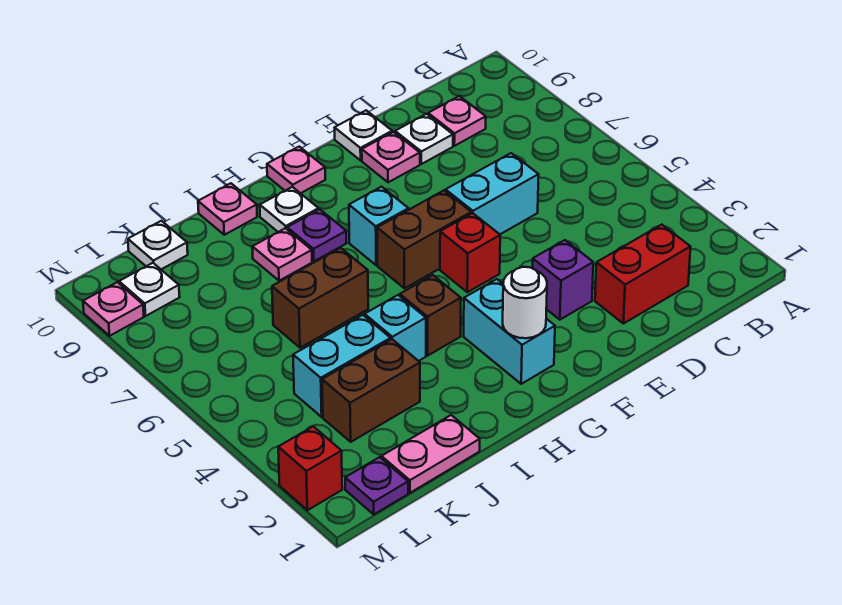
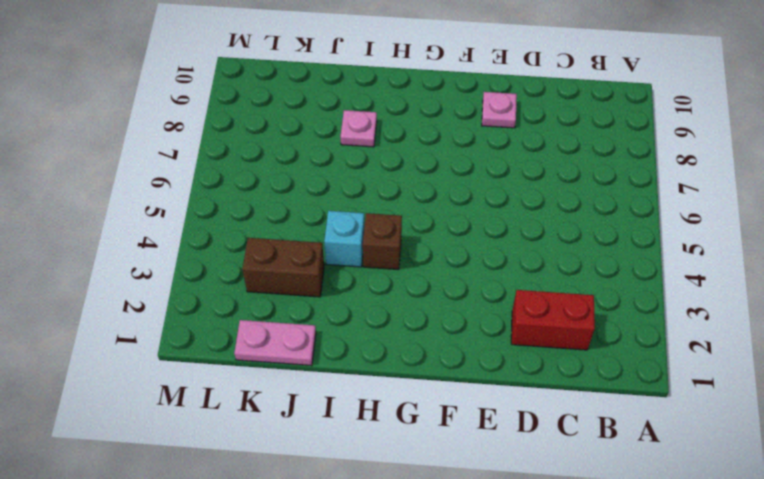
none -> pink plate C9 level 1
none -> cyan brick D6:E6 level 1
none -> white plate D9 level 1

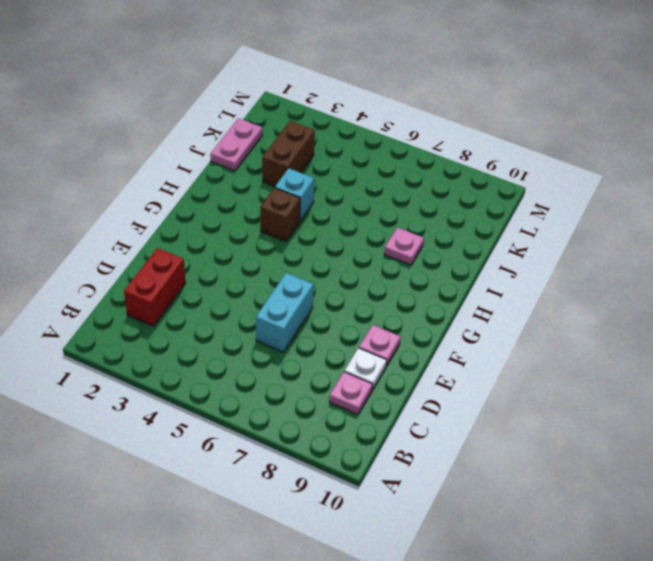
none -> purple brick E3 level 1
none -> white plate E10 level 1
none -> red brick F5 level 1

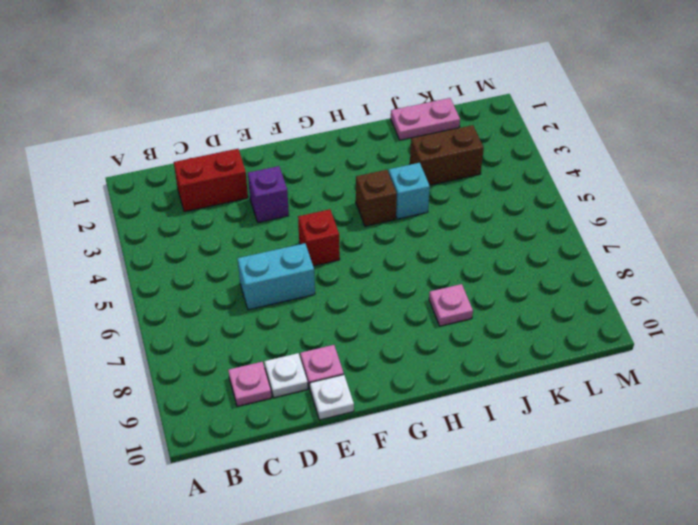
none -> brown brick F6:G6 level 1
none -> cyan brick G2:G3 level 1
none -> cyan brick G7 level 1

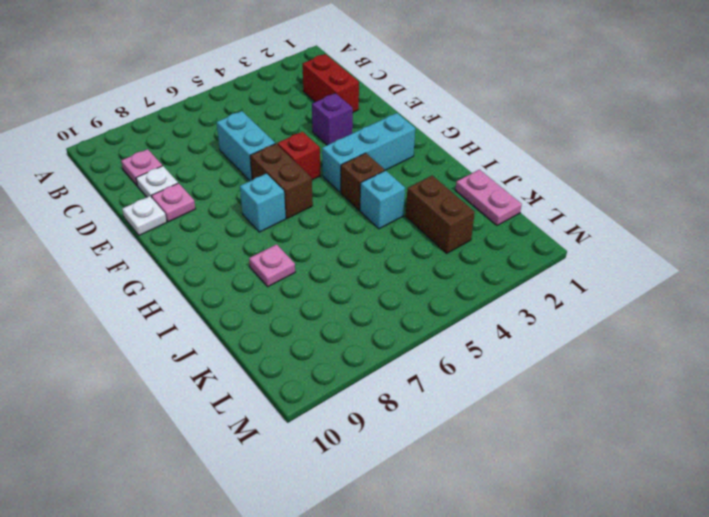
cyan brick G2:G4 level 1 -> cyan brick G2:G3 level 1
none -> pink plate G10 level 1
none -> purple plate H8 level 1
none -> white plate H9 level 1

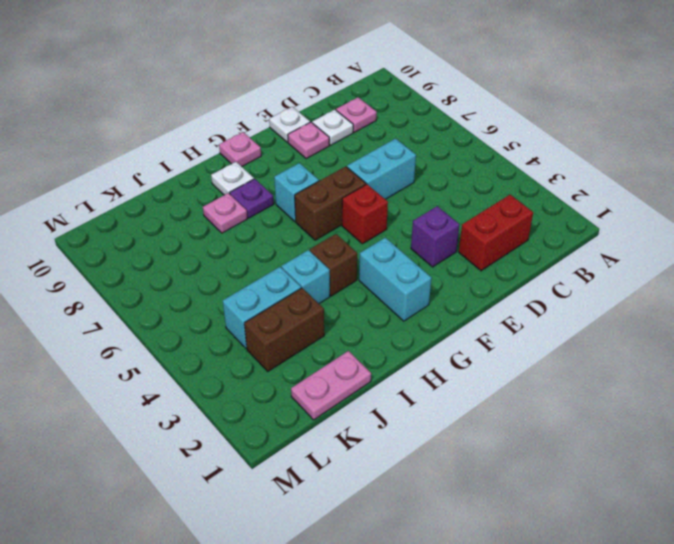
none -> brown brick I6:J6 level 1
none -> pink plate I10 level 1
none -> white plate K10 level 1

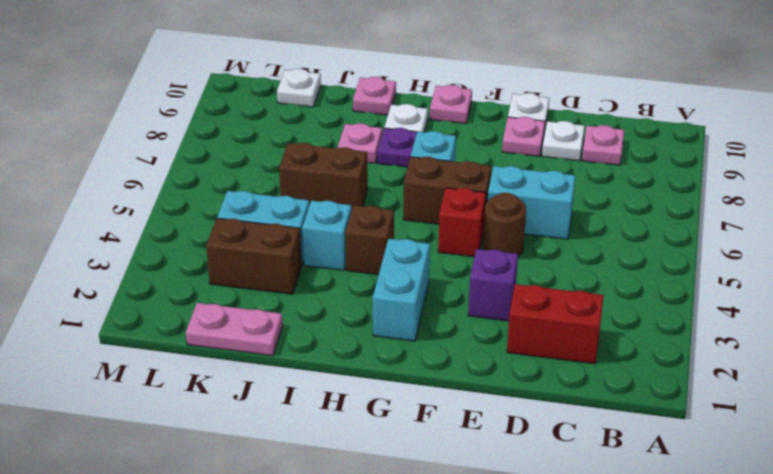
brown round brick E5 level 1 -> none
none -> purple plate L1 level 1
none -> white plate L9 level 1
none -> red brick M2 level 1

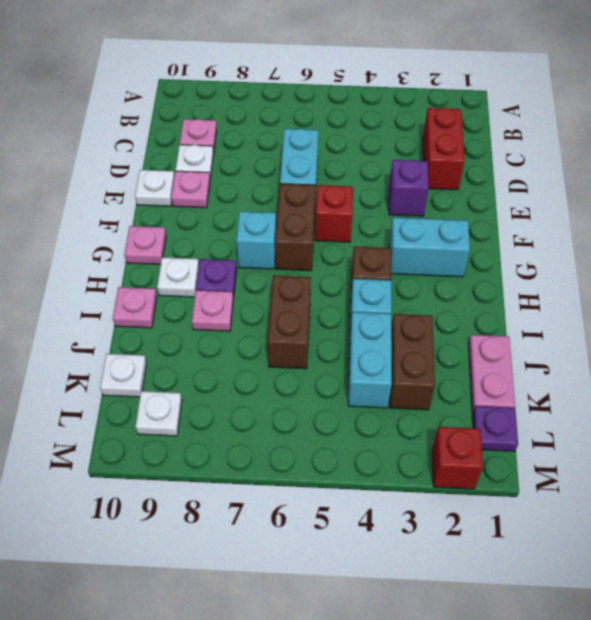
none -> pink plate M9 level 1
none -> white round brick G2 level 2

